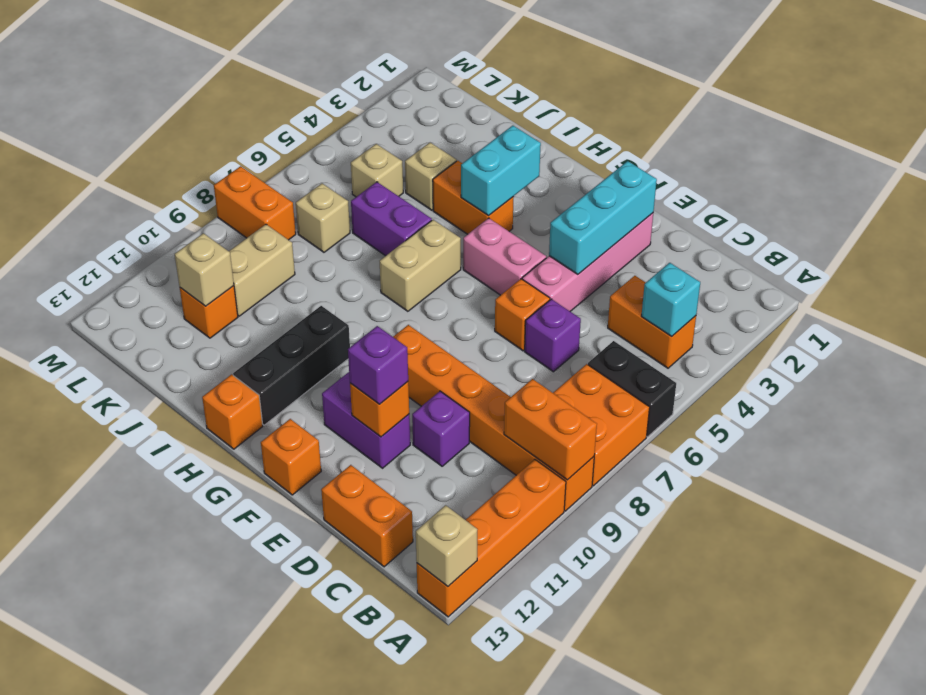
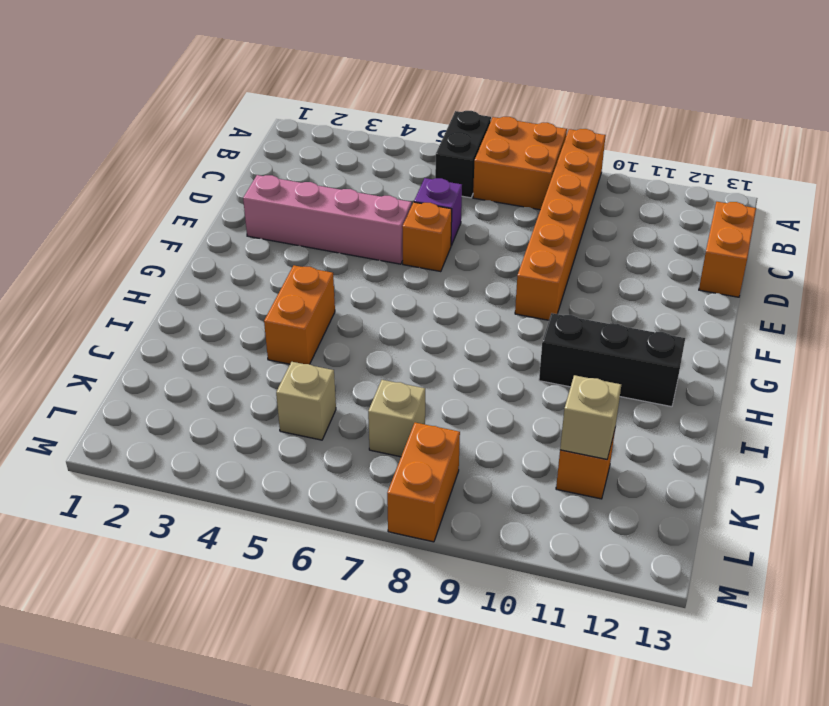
none -> orange brick A10:A13 level 1
none -> orange brick B4:C4 level 1
none -> purple brick D10 level 1
none -> purple brick E11:F11 level 1

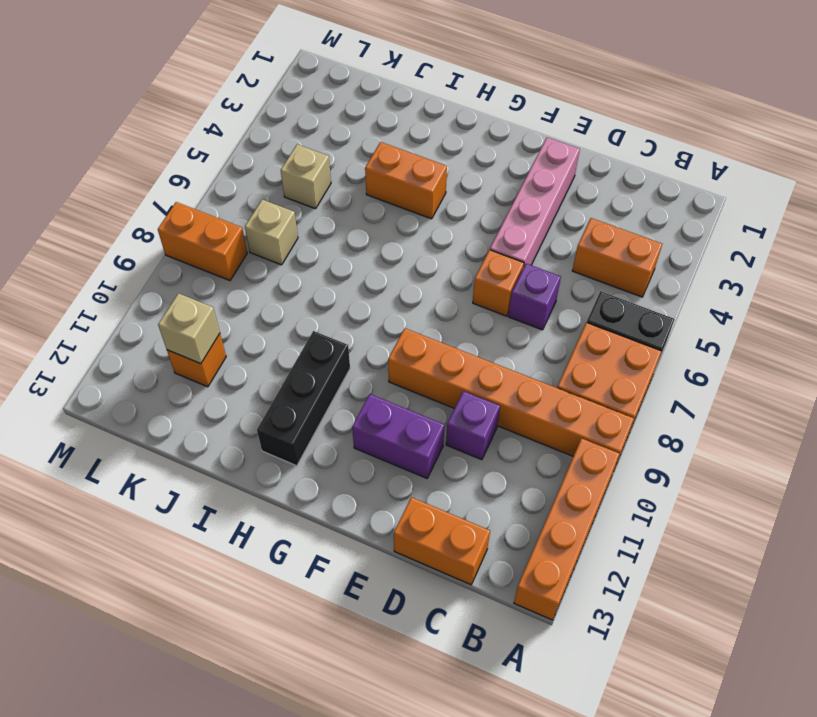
none -> pink brick F5:G5 level 1
none -> orange brick F13 level 1
none -> tan brick H6:H7 level 1
none -> orange brick H13 level 1

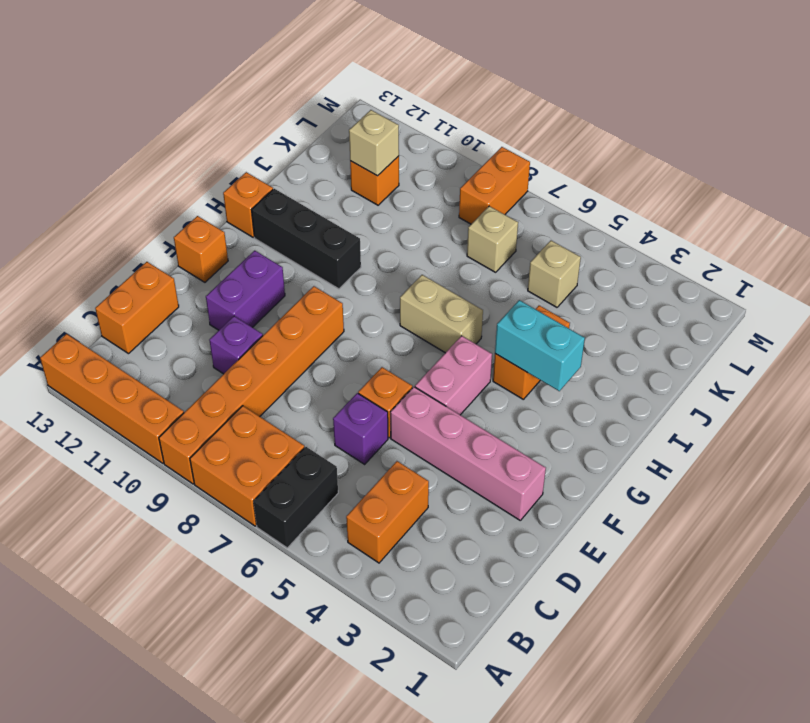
none -> purple brick I6:J6 level 1
none -> tan brick J4 level 1
none -> tan brick K9:K10 level 1
none -> orange brick A9:B9 level 2

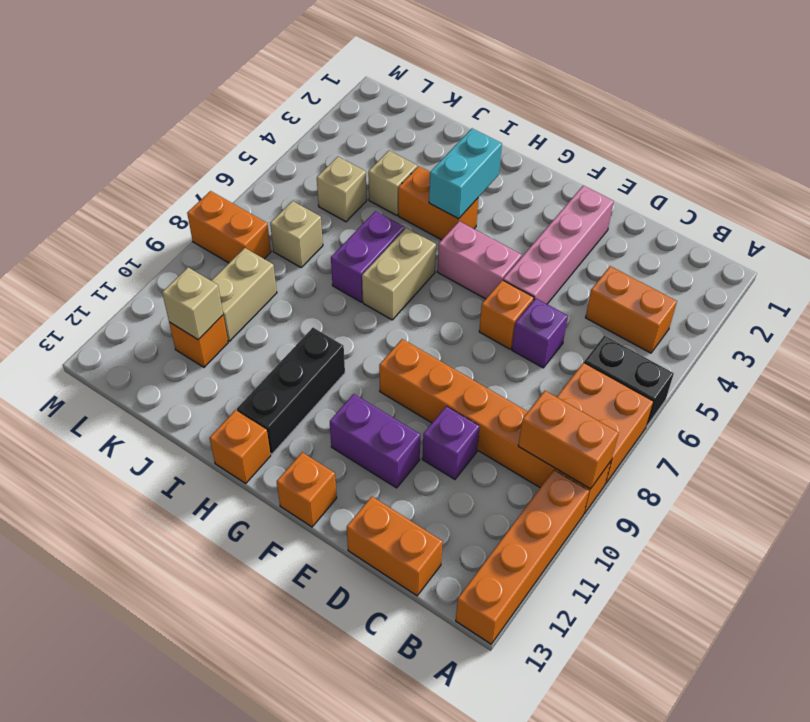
purple brick I6:I7 level 1 -> purple brick I6:J6 level 1
none -> tan brick A13 level 2
none -> cyan brick B4 level 2
none -> cyan brick E2:E4 level 2
none -> orange brick E11 level 2

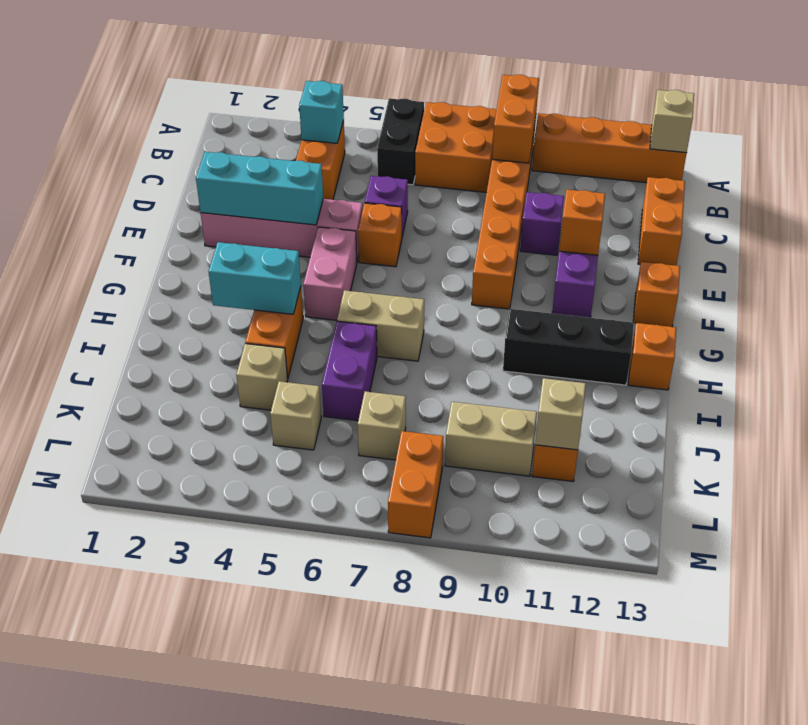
none -> purple brick E11 level 3

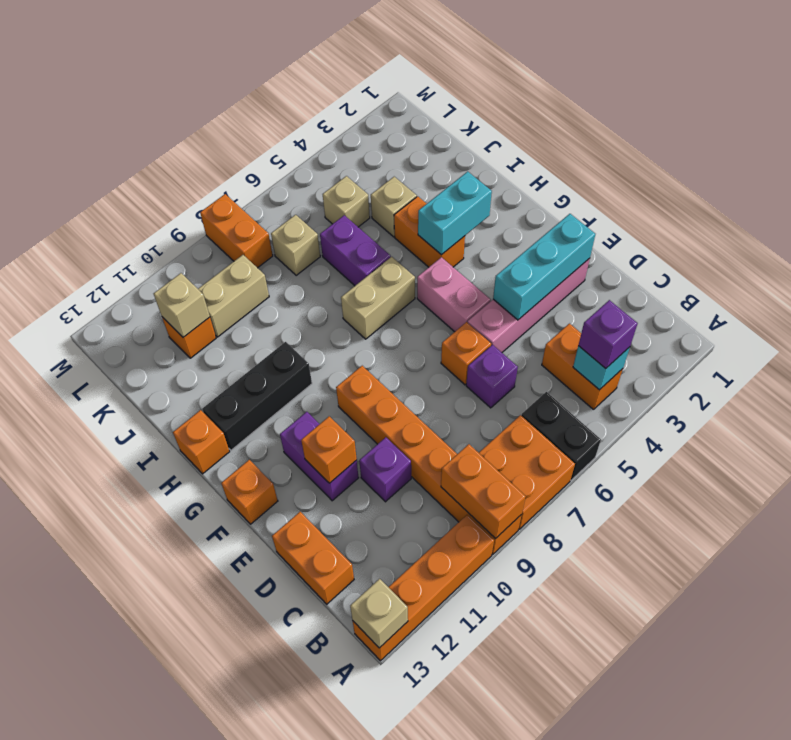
purple brick B4 level 3 -> purple brick E11 level 3

